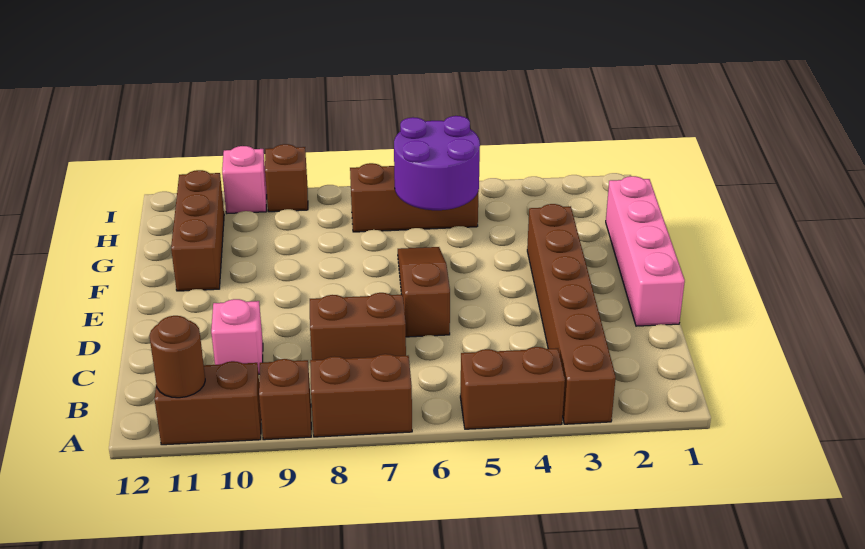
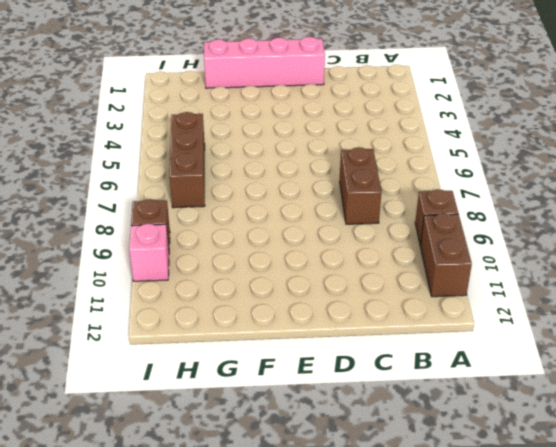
none -> brown brick A3:F3 level 1
none -> brown brick A4:A5 level 1
none -> brown brick A7:A8 level 1

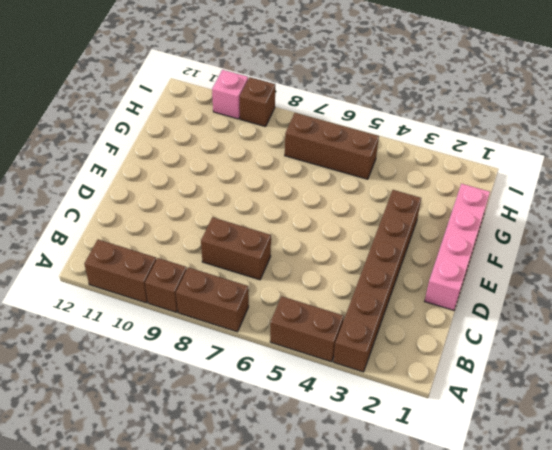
none -> pink brick C10 level 1
none -> brown slope D6:F6 level 1 top D
none -> brown brick F11:H11 level 1

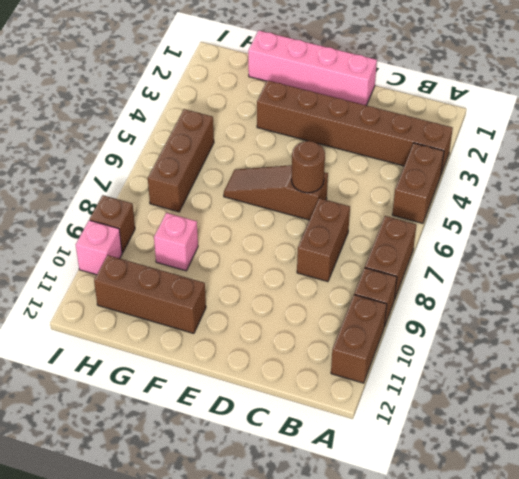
brown round brick D6 level 2 -> brown round brick A11 level 2
pink brick G9 level 1 -> pink brick C10 level 1
none -> purple round brick G5:H6 level 2

